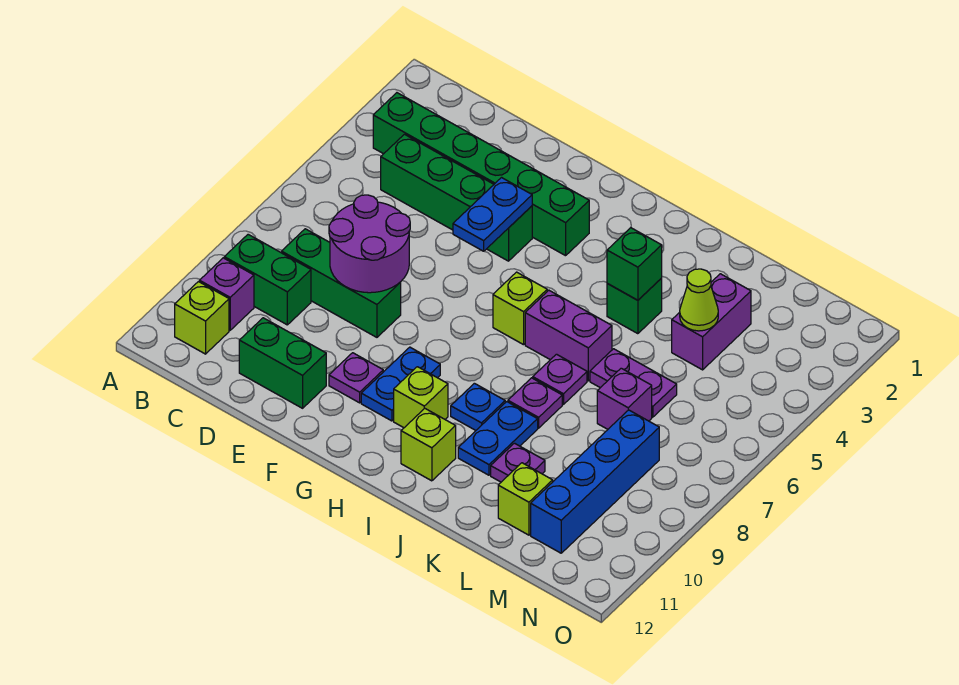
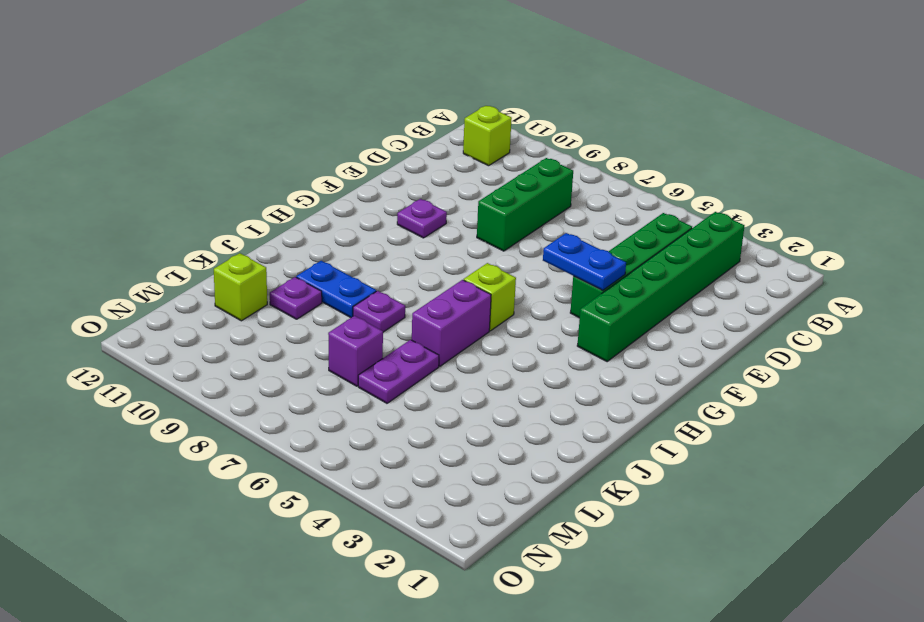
none -> green brick B9:C9 level 1
none -> purple brick B10 level 1
none -> green brick D11:E11 level 1

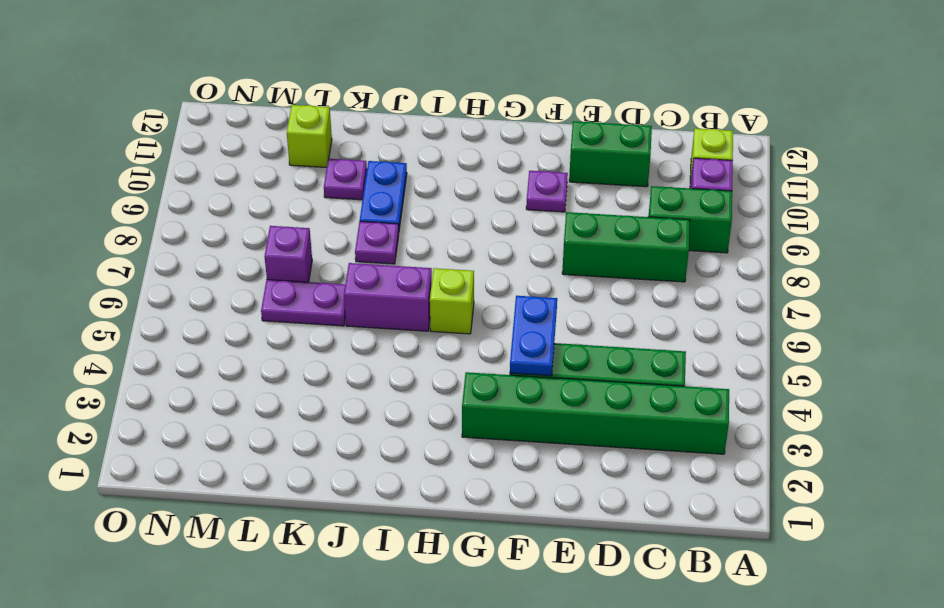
none -> blue plate G9:G10 level 1
none -> lime brick H10 level 1
none -> blue plate I9 level 1

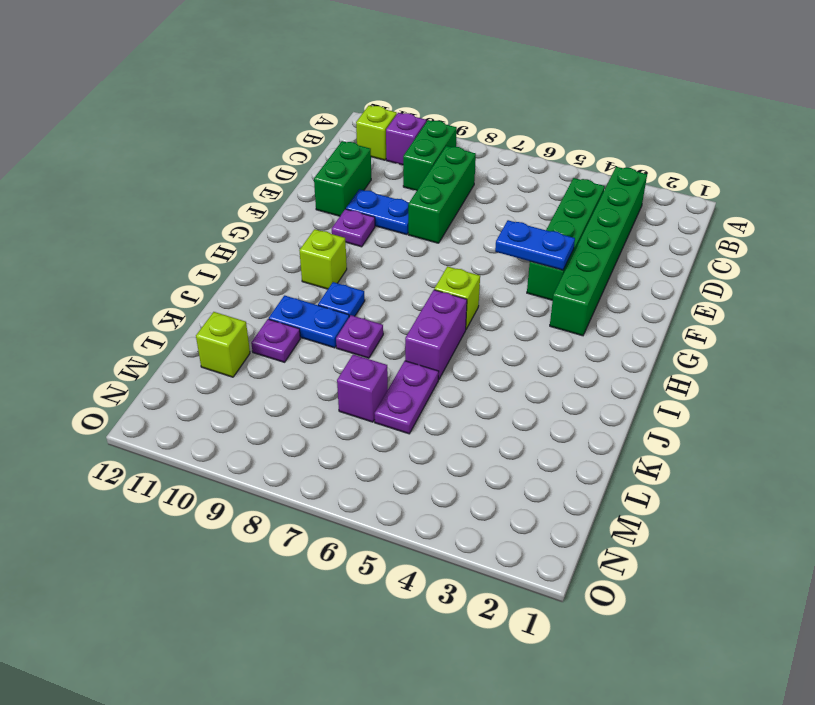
blue plate E9:E10 level 1 -> blue plate G9:G10 level 1
none -> lime brick I11 level 1
none -> green brick J4 level 1
none -> purple plate J7 level 1

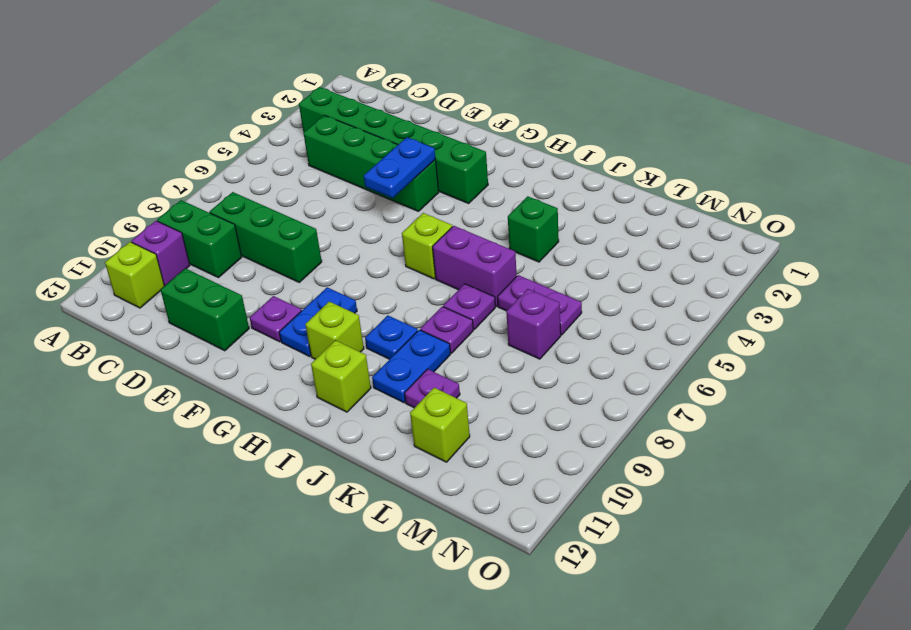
none -> purple brick L3:L4 level 1
none -> blue brick M8:M11 level 1
none -> purple round brick D7:E8 level 2

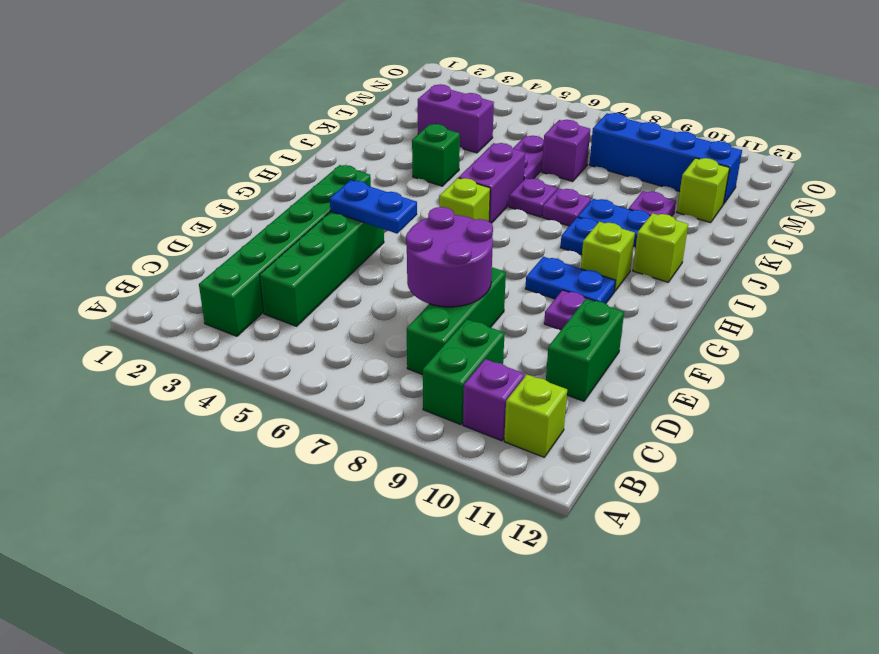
none -> green brick J4 level 2
none -> lime cone L4 level 2

